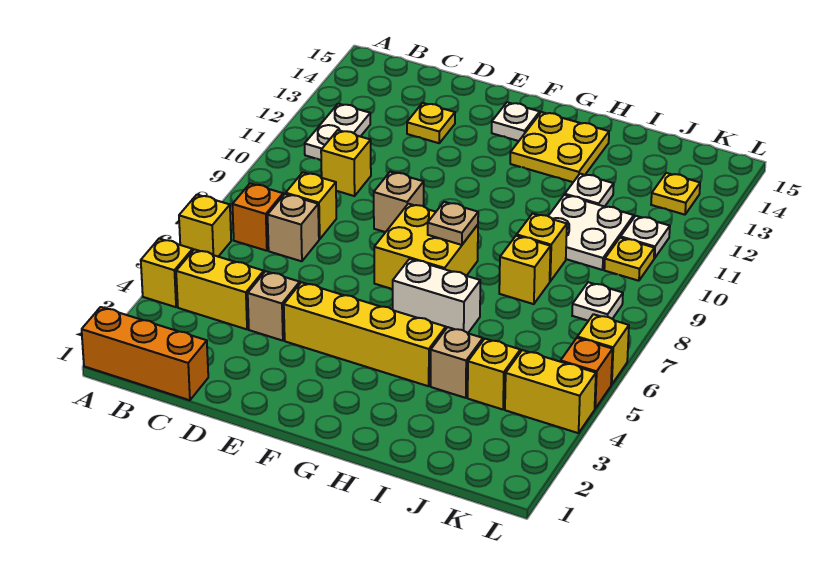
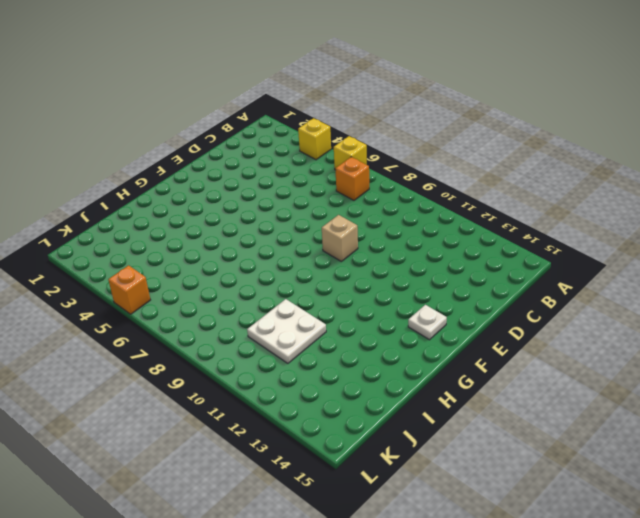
none -> orange brick A1:C1 level 1
none -> yellow brick B4:C4 level 1
none -> white plate B11:B12 level 1
none -> tan brick C7 level 1

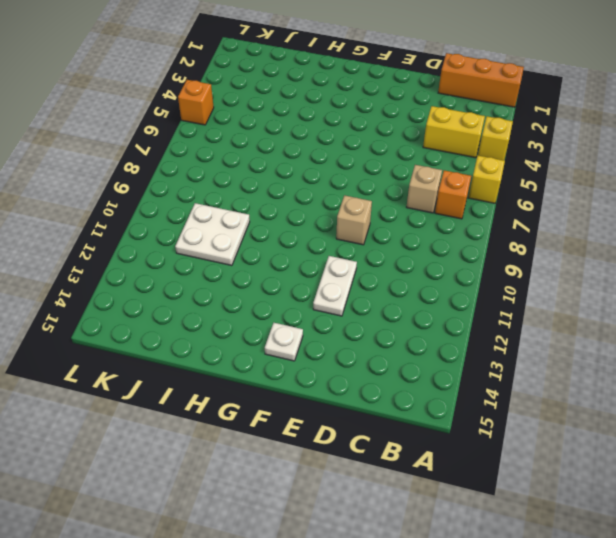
white plate E11:E12 level 1 -> white plate B11:B12 level 1
none -> yellow brick C8 level 1
none -> yellow brick C10 level 1
none -> tan brick D4 level 1
none -> yellow plate D13 level 1

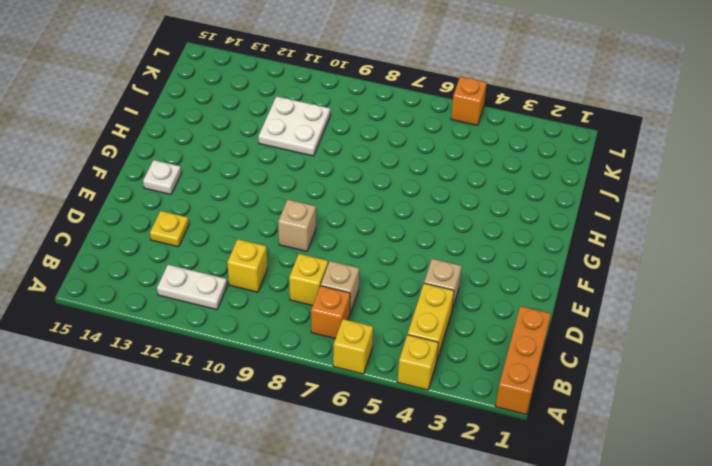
none -> yellow brick E4:H4 level 1
none -> yellow brick F7:G8 level 1
none -> white brick G6:H6 level 1
none -> yellow plate G13:H14 level 1

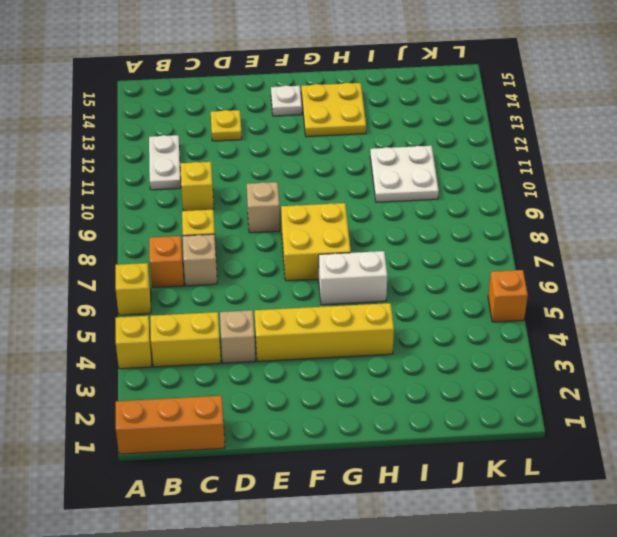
none -> tan brick I4 level 1
none -> yellow brick I8 level 1
none -> yellow brick I9 level 1
none -> white plate I12 level 1

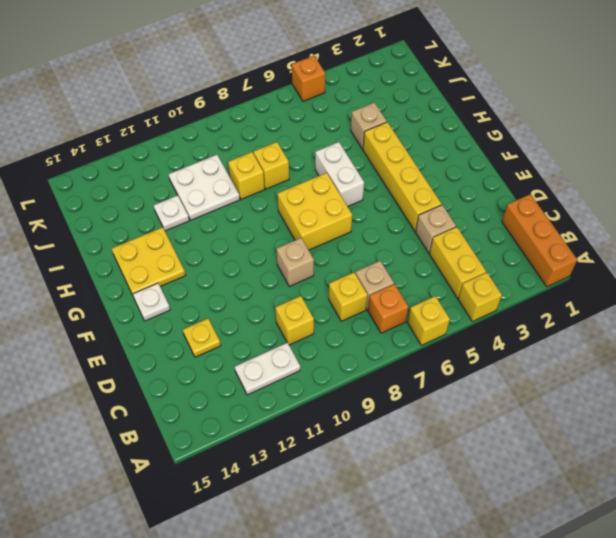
none -> yellow brick J4 level 1
none -> yellow brick K4:L4 level 1
none -> white plate K8 level 1
none -> yellow plate K10 level 1

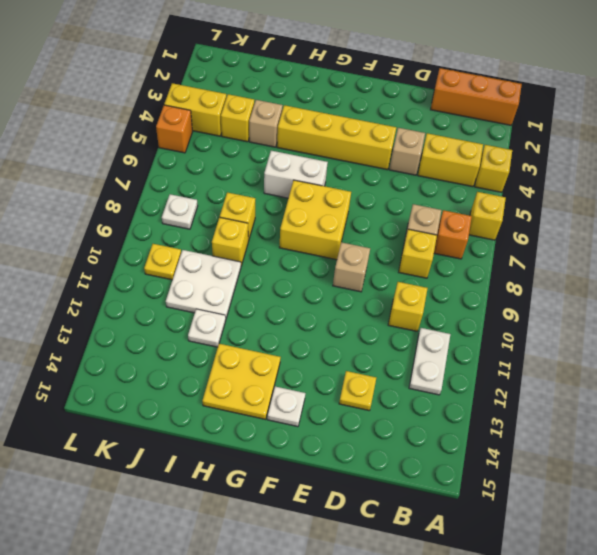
none -> white plate K11 level 1
none -> yellow plate K13 level 1
none -> yellow brick L6 level 1
none -> tan plate G8 level 2

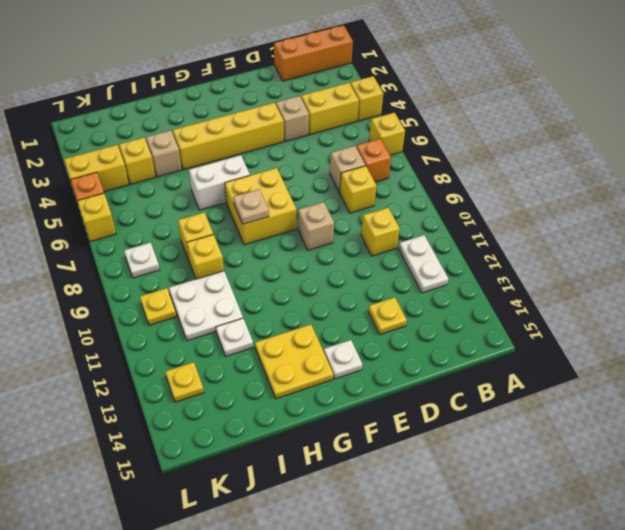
none -> white plate K11 level 1

